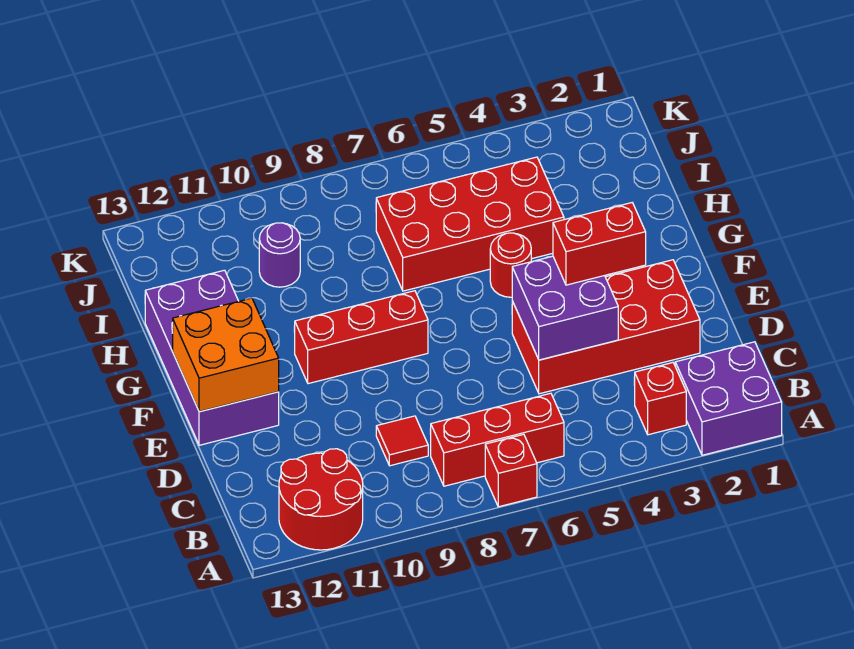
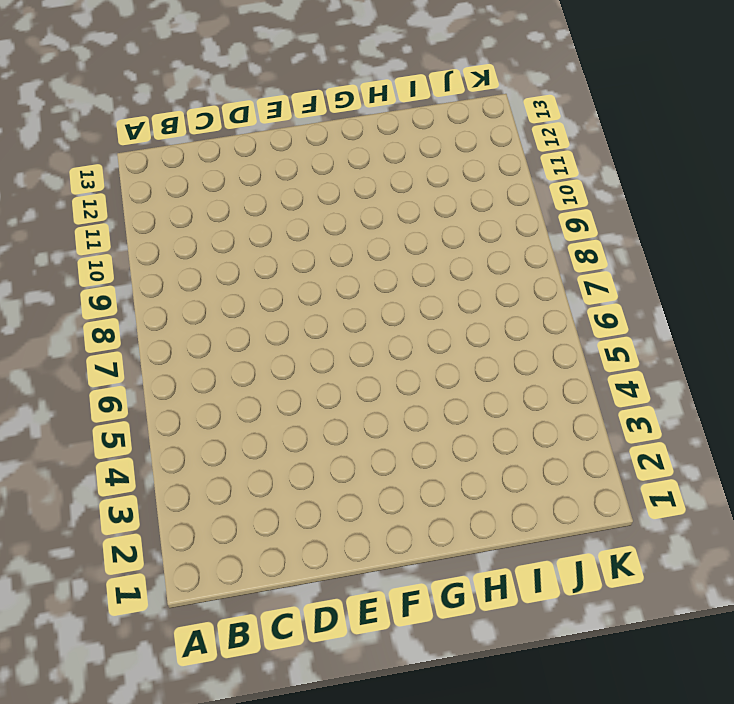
none -> purple brick A1:B2 level 1
none -> red brick A7 level 1
none -> red round brick A11:B12 level 1

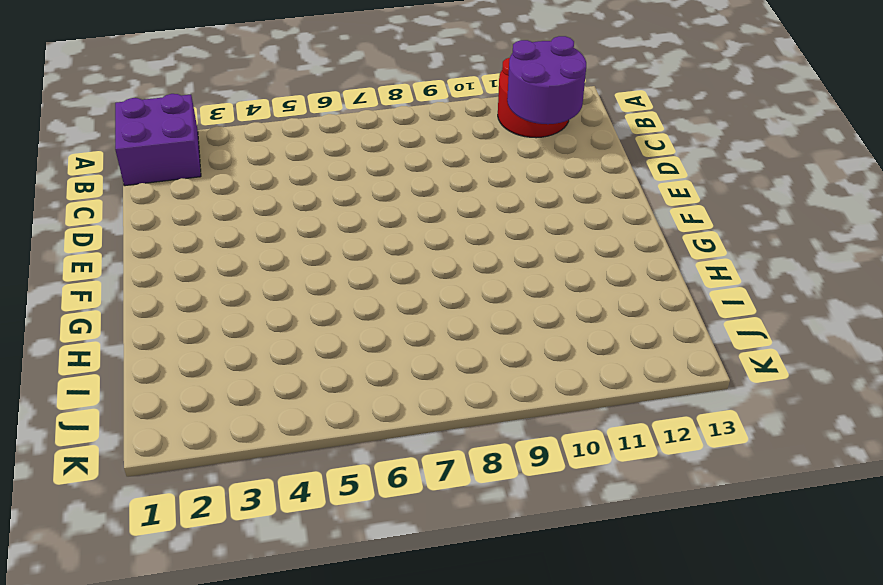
purple round brick B11:C12 level 2 -> none
none -> red brick A7 level 1
none -> red brick B3 level 1
none -> red brick B6:B8 level 1

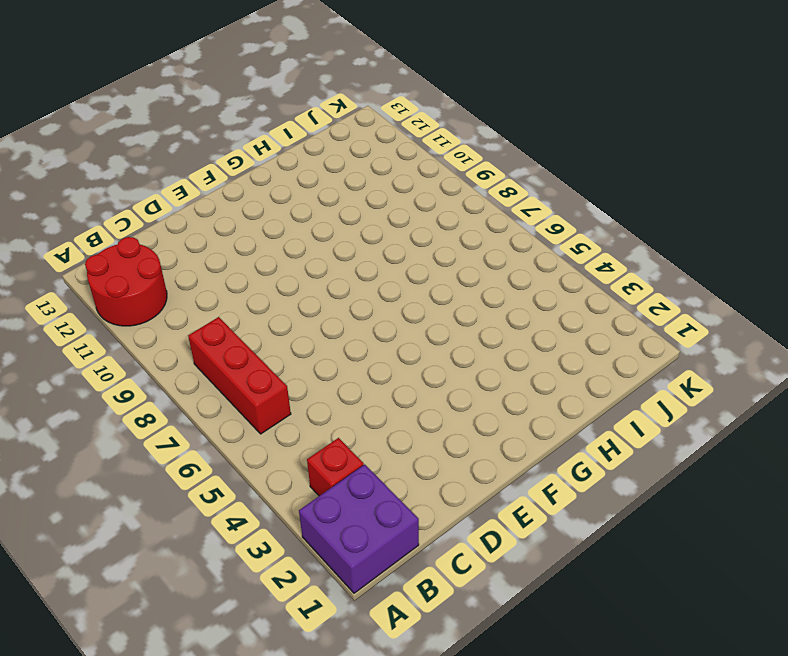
none -> red brick A7 level 1
none -> red tile C9 level 1
none -> red brick D2:E5 level 1

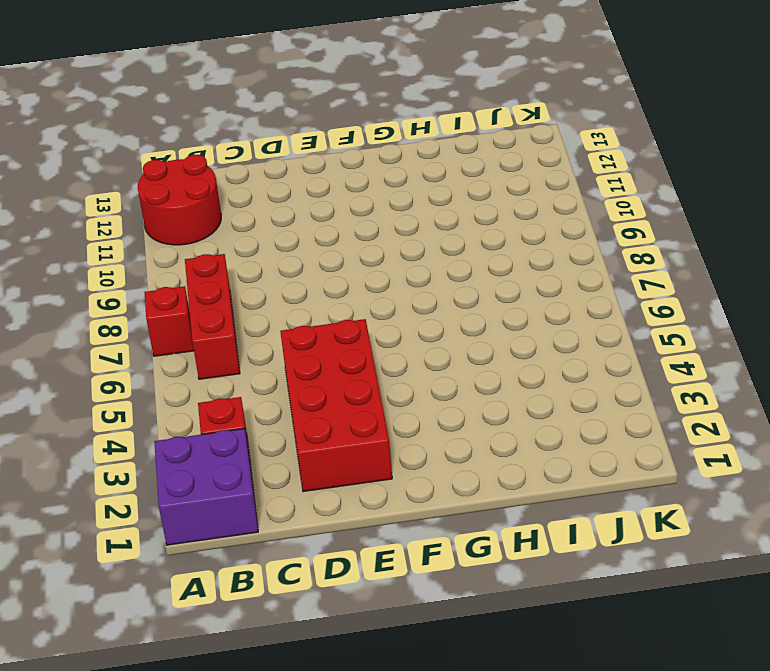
none -> red tile C9 level 1
none -> purple brick E12:H13 level 1
none -> red brick F8:F10 level 1

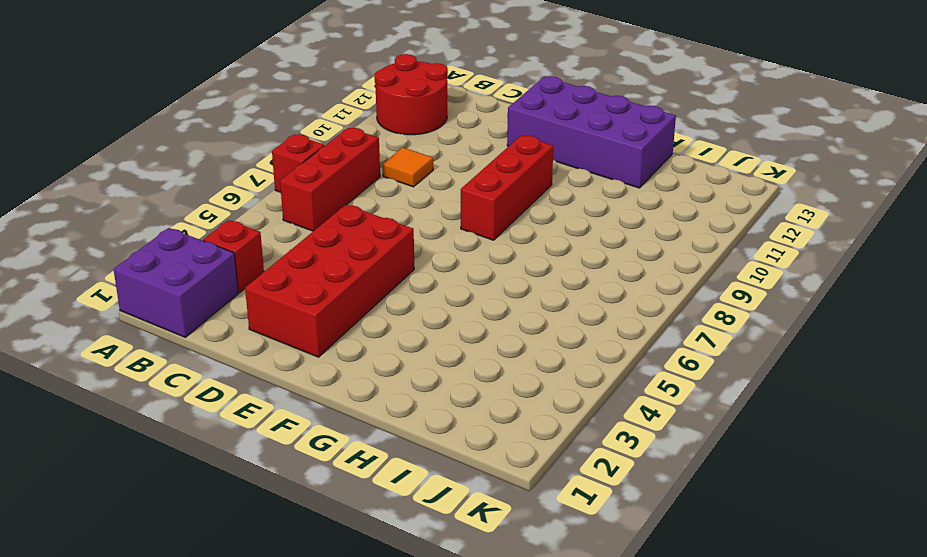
orange tile C9 level 1 -> red tile C9 level 1
none -> red round brick G5 level 1
none -> red brick H4:I7 level 1
none -> purple round brick I10 level 1

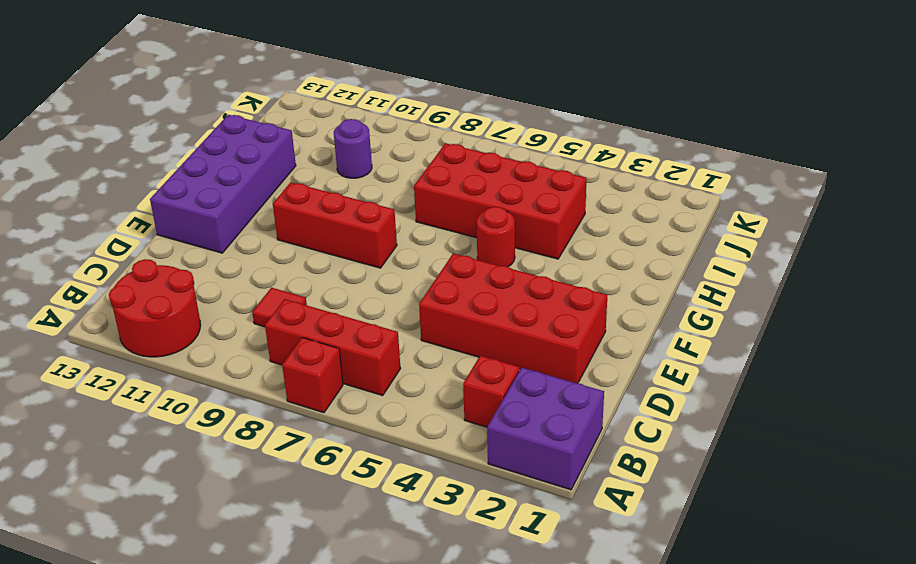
none -> purple brick D4:E5 level 2
none -> orange brick E12:F13 level 2
none -> red brick E3:E4 level 3

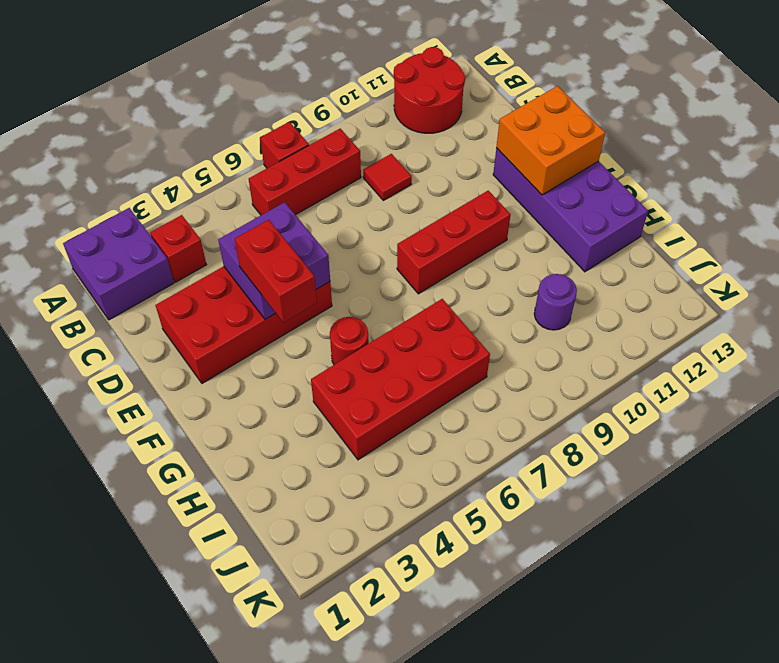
red brick E4:F4 level 3 -> red brick E3:E4 level 3

